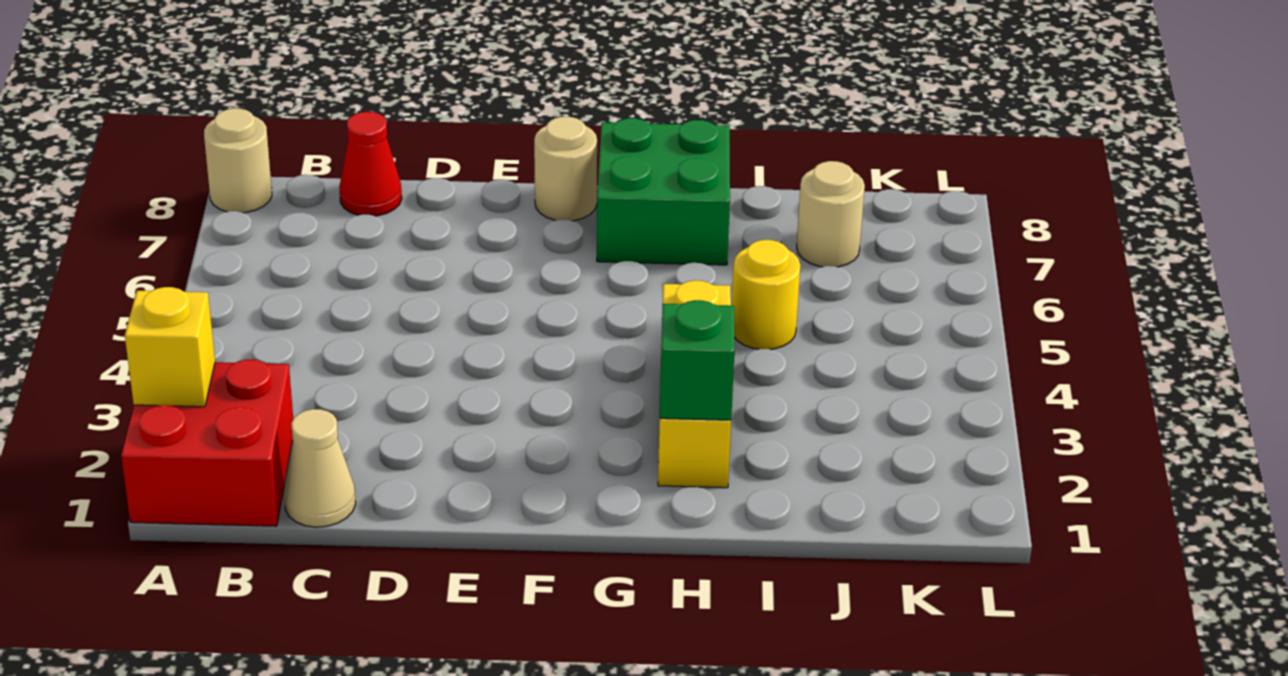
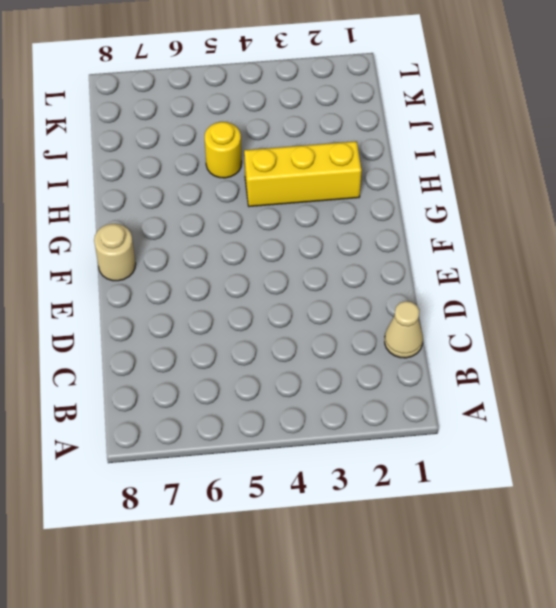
none -> red brick A1:B2 level 1
none -> tan round brick A8 level 1

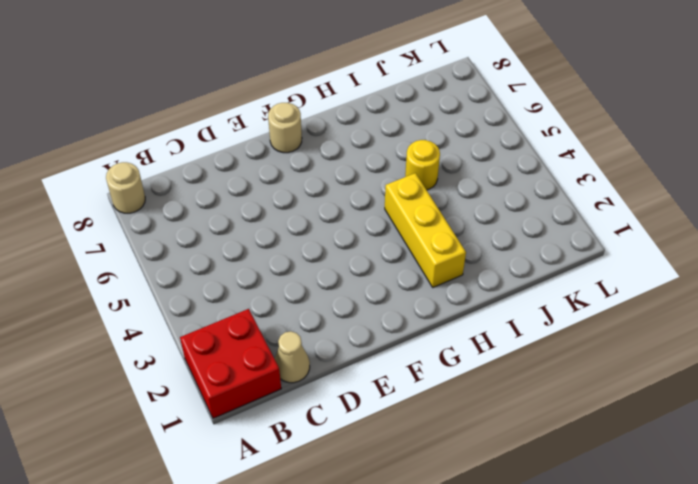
none -> red cone C8 level 1
none -> green brick G7:H8 level 1

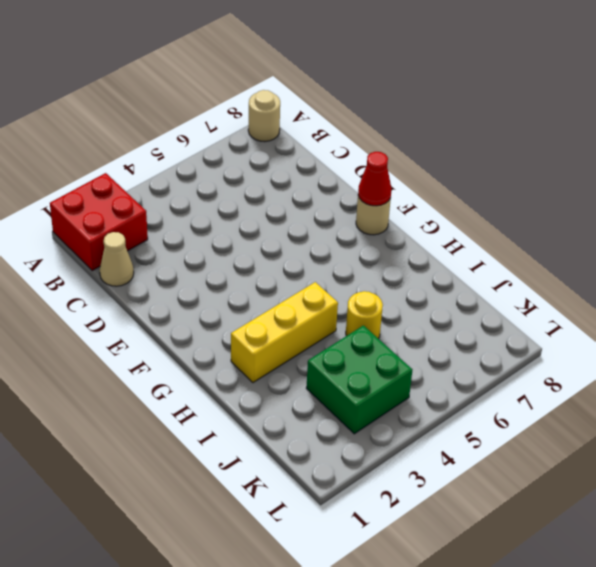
red cone F8 level 2 -> red cone C8 level 1
green brick J3:K4 level 1 -> green brick G7:H8 level 1
none -> tan round brick J7 level 1
none -> yellow brick A2 level 2

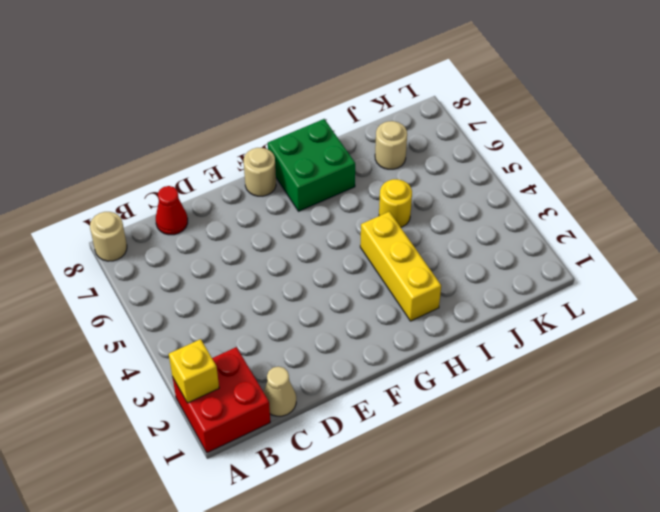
none -> green brick H2 level 2

